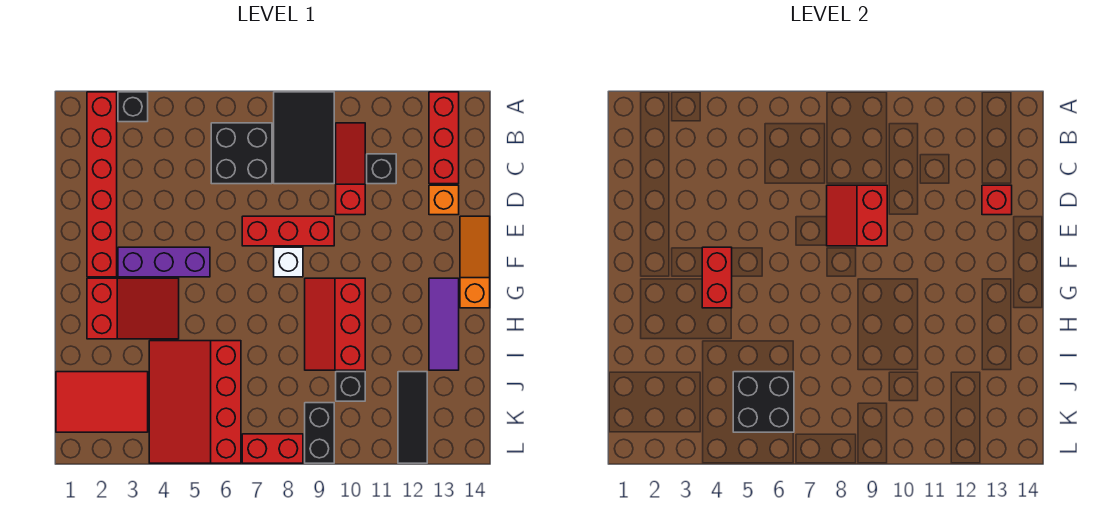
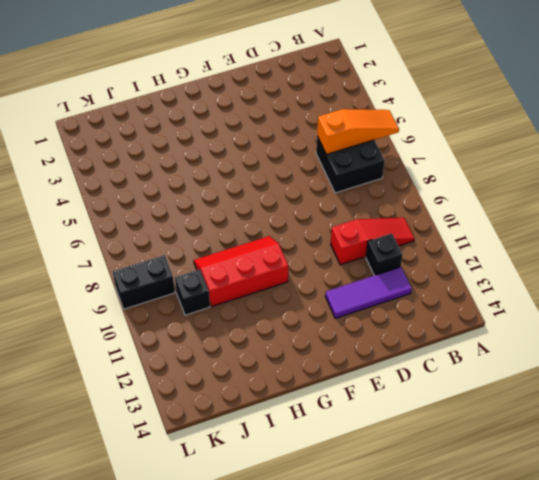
orange slope A6:C6 level 2 top C -> orange slope E14:G14 level 1 top G
purple tile C12:E12 level 1 -> purple tile G13:I13 level 1
none -> red brick A2:F2 level 1
none -> black brick A3 level 1
none -> black tile A8:C9 level 1

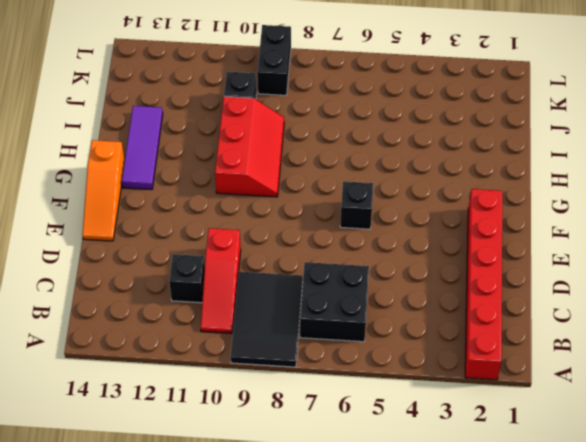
black brick F6 level 1 -> black brick A3 level 1
none -> red brick A13:C13 level 1
none -> orange brick D13 level 1
none -> red brick E7:E9 level 1

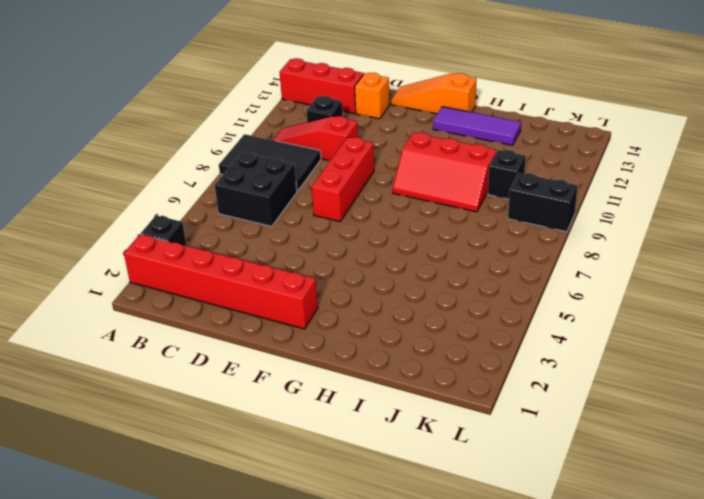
none -> purple brick F3:F5 level 1
none -> white brick F8 level 1
none -> red slope G2:H4 level 1 top 2

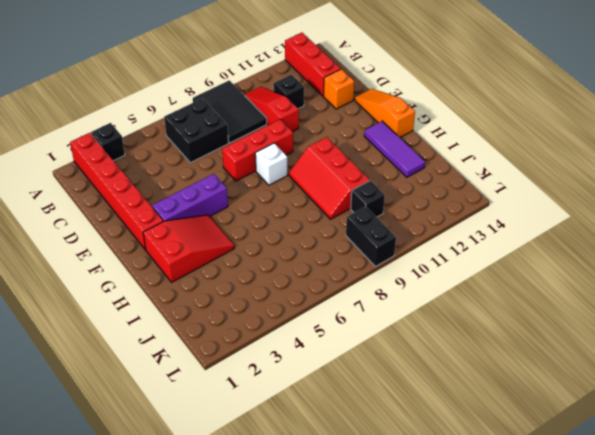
none -> red slope I4:L6 level 1 top 6
none -> red tile J1:K3 level 1
none -> black tile J12:L12 level 1

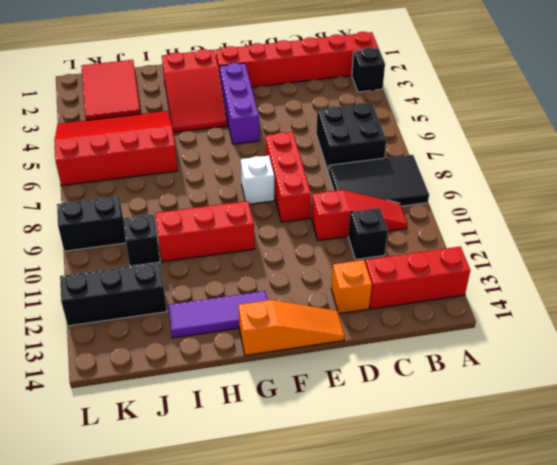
black brick J12:L12 level 1 -> black tile J12:L12 level 1
none -> red brick L7:L8 level 1
none -> red slope D8:E9 level 2 top 9
none -> red brick D13 level 2

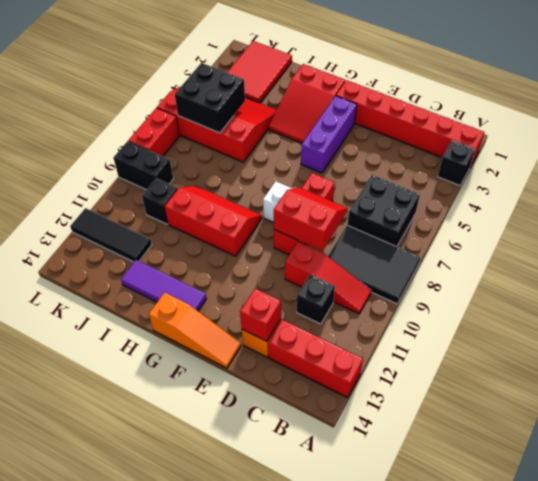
none -> red brick F4:G4 level 2

